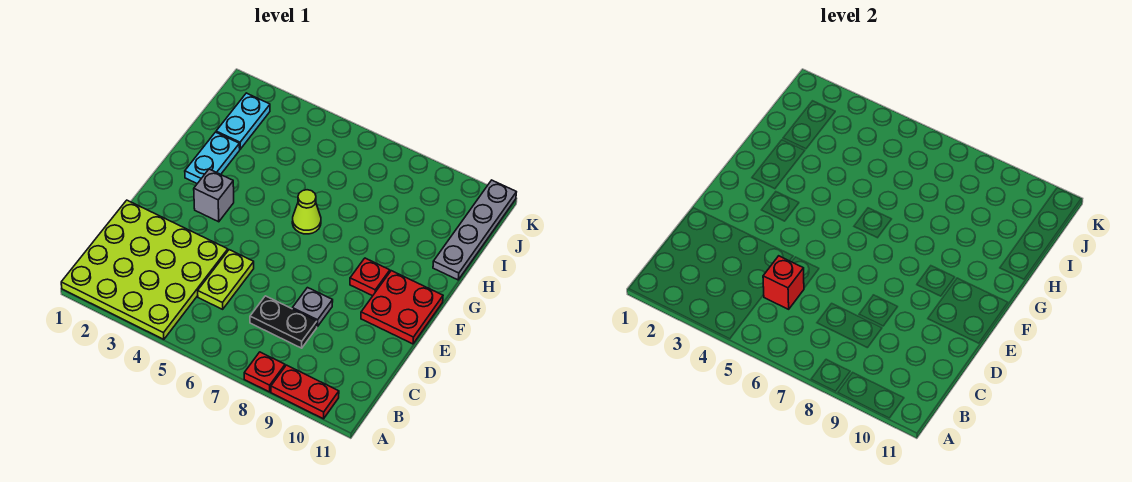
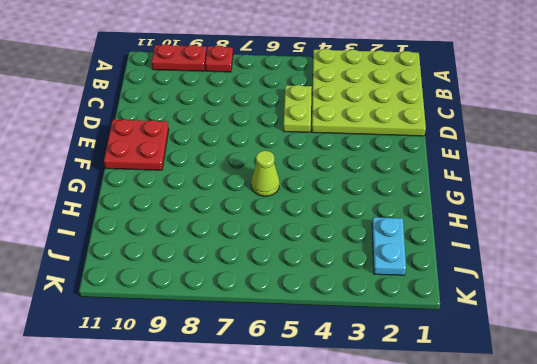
none -> black plate C7:C8 level 1
none -> grey plate D8 level 1
none -> grey brick F3 level 1

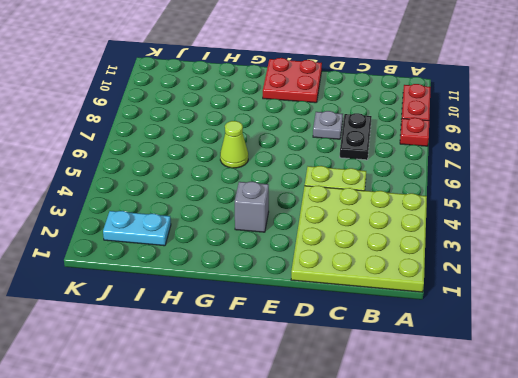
none -> red plate F9 level 1
none -> cyan plate G2:H2 level 1
none -> grey plate H11:K11 level 1

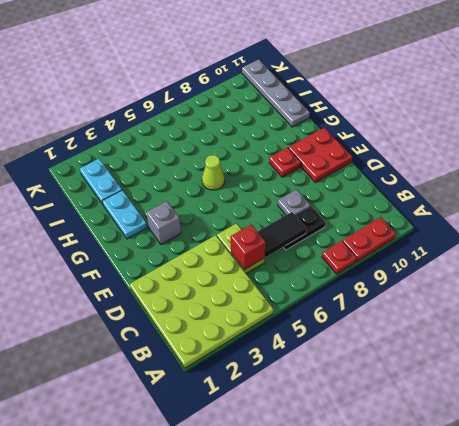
black tile C6:C7 level 2 -> none

